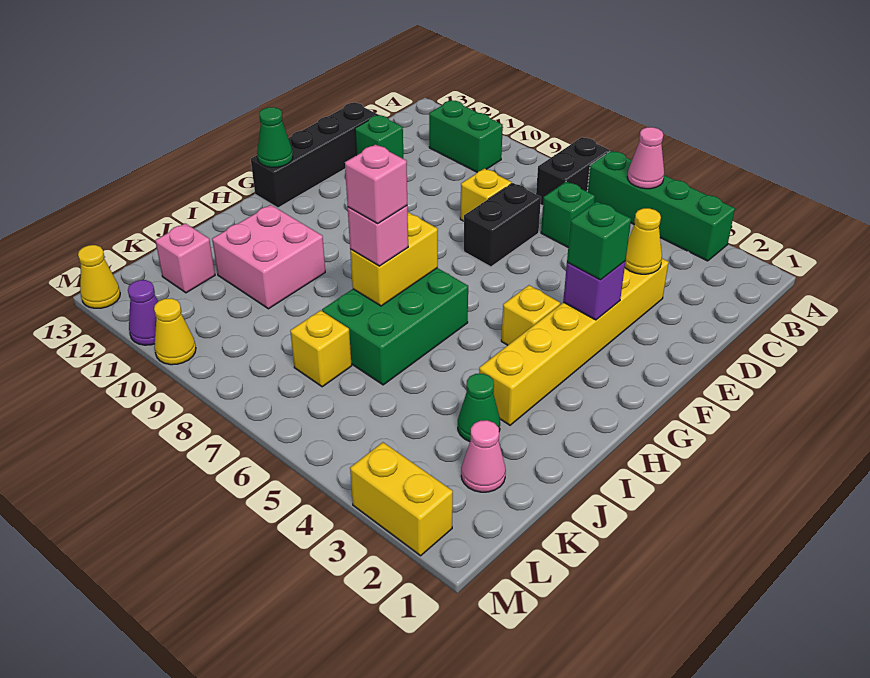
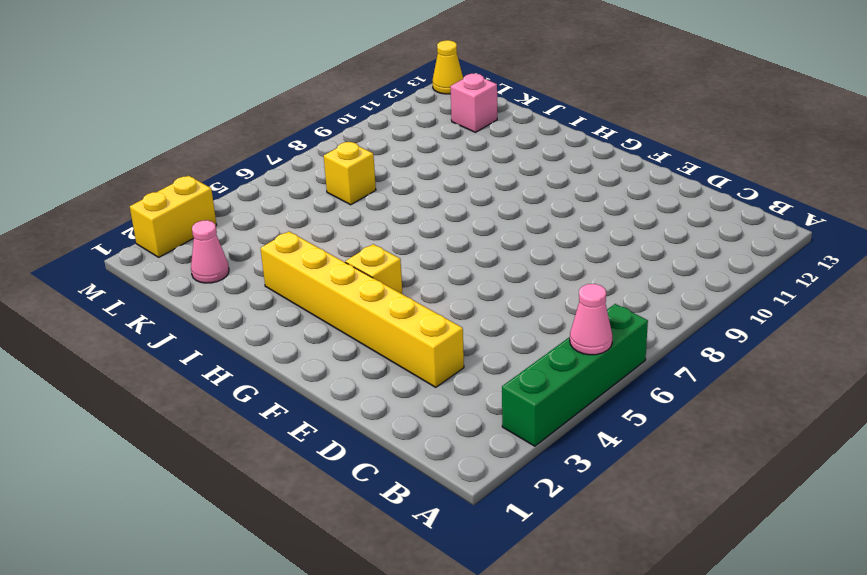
none -> black brick A7:B7 level 1
none -> green brick B10:B11 level 1
none -> green brick C6 level 1

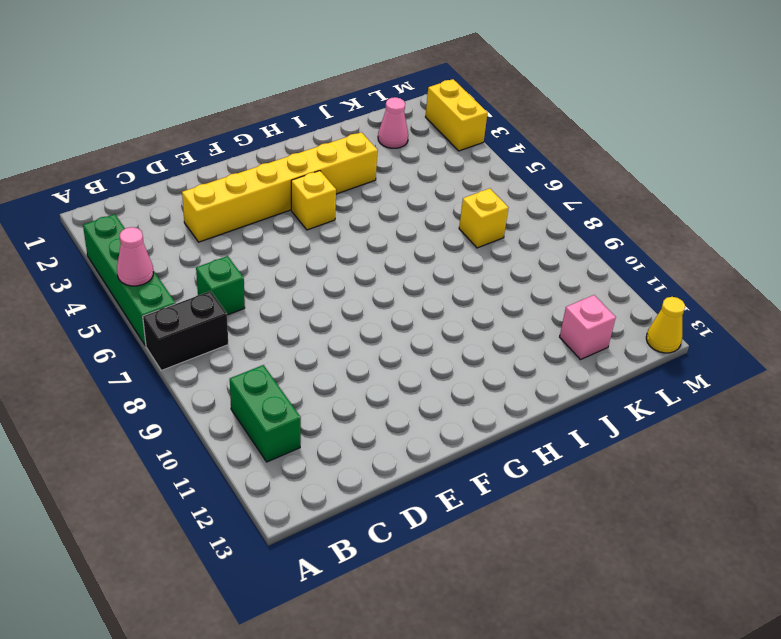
none -> black brick D7:E7 level 1
none -> yellow brick D8 level 1
none -> green brick D12 level 1

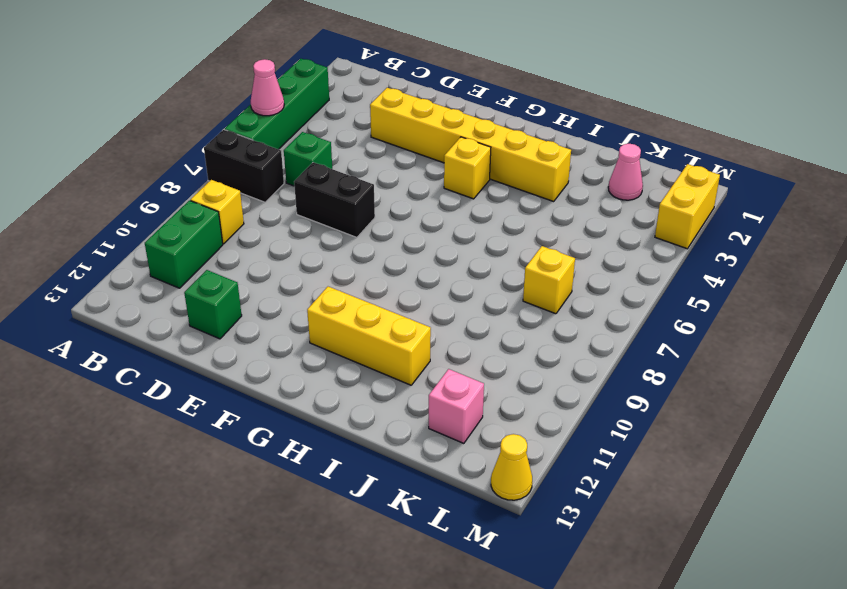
yellow brick B9 level 1 -> yellow brick D8 level 1
yellow brick G11:I11 level 1 -> pink brick I10:J11 level 1
none -> black brick D13:G13 level 1
none -> green brick H6:J7 level 1
none -> green cone J3 level 1

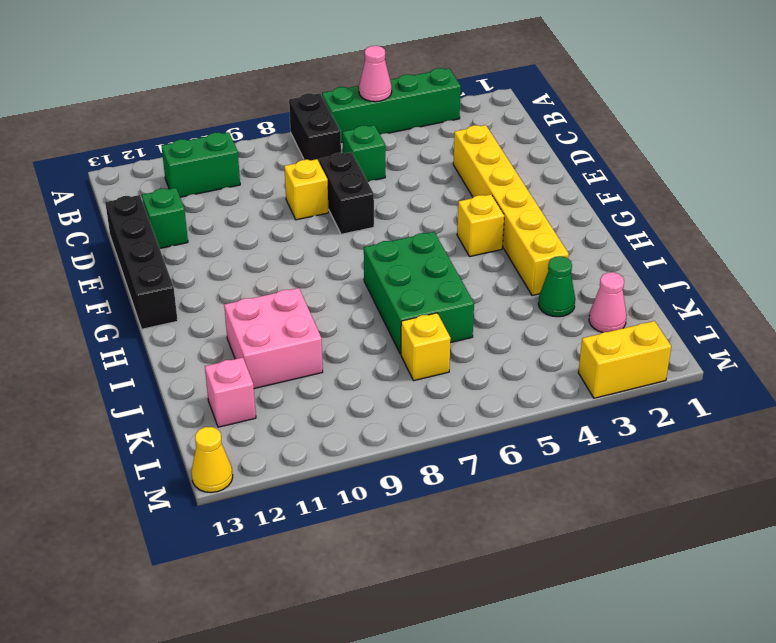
none -> yellow cone M10 level 1
none -> purple cone M11 level 1
none -> yellow cone D3 level 2

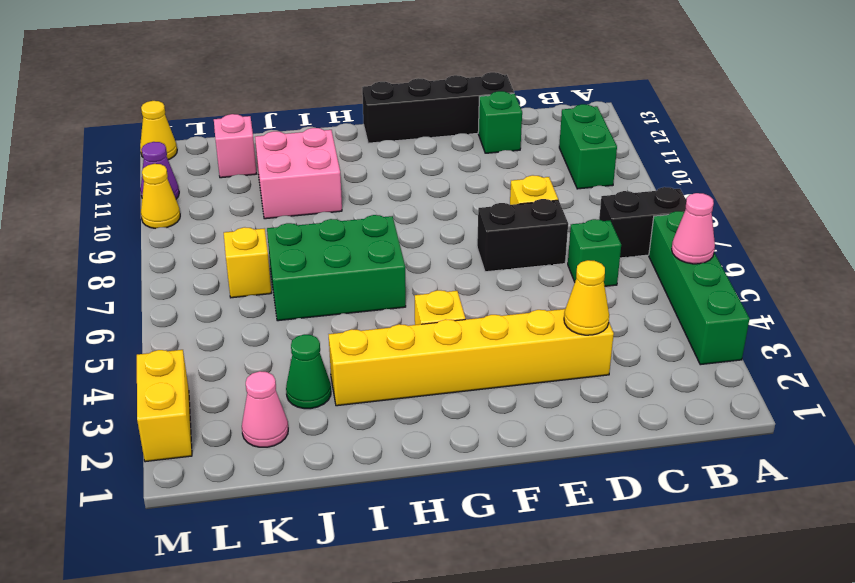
none -> purple brick F3 level 2
none -> green cone G13 level 2
none -> yellow brick H7:I7 level 2

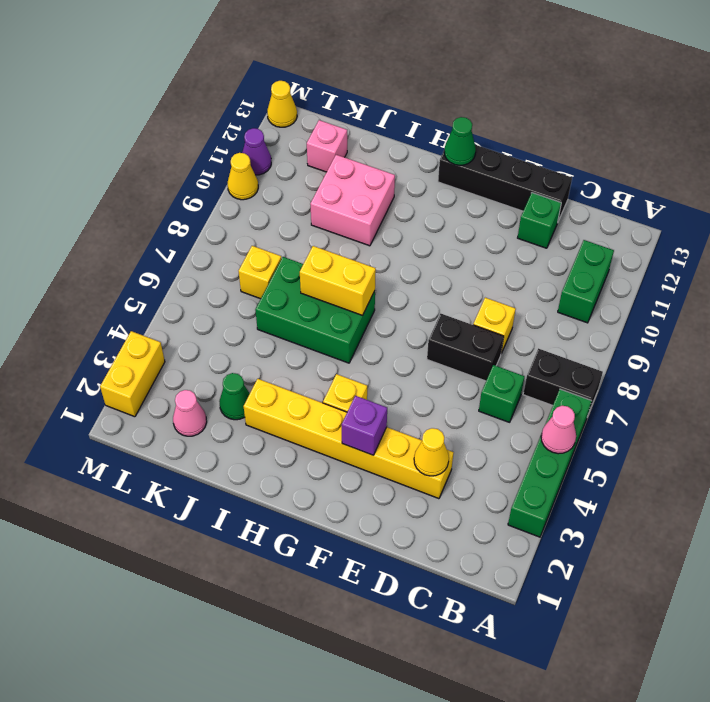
none -> green brick F3 level 3
none -> pink brick I7 level 3
none -> pink brick I7 level 4

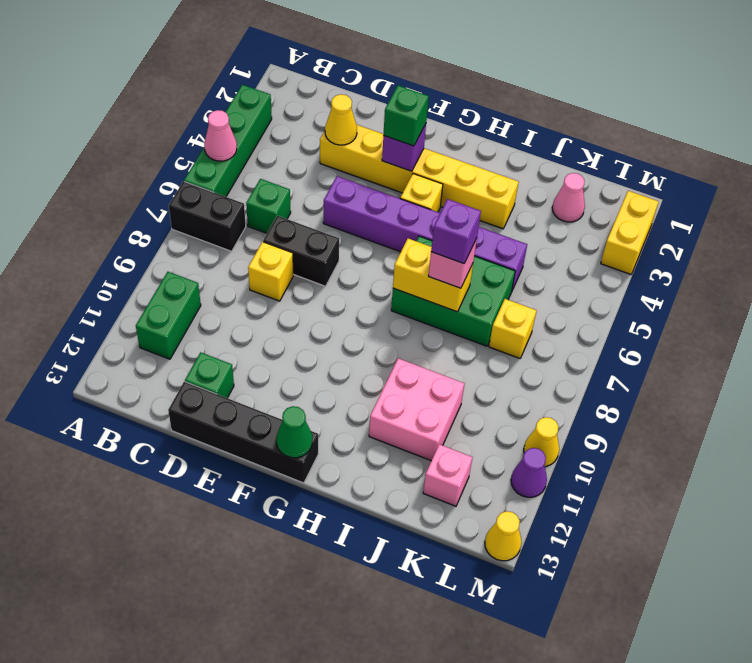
purple brick E5:J5 level 1 -> none
purple brick I7 level 4 -> pink brick I7 level 4
none -> green cone J3 level 1

